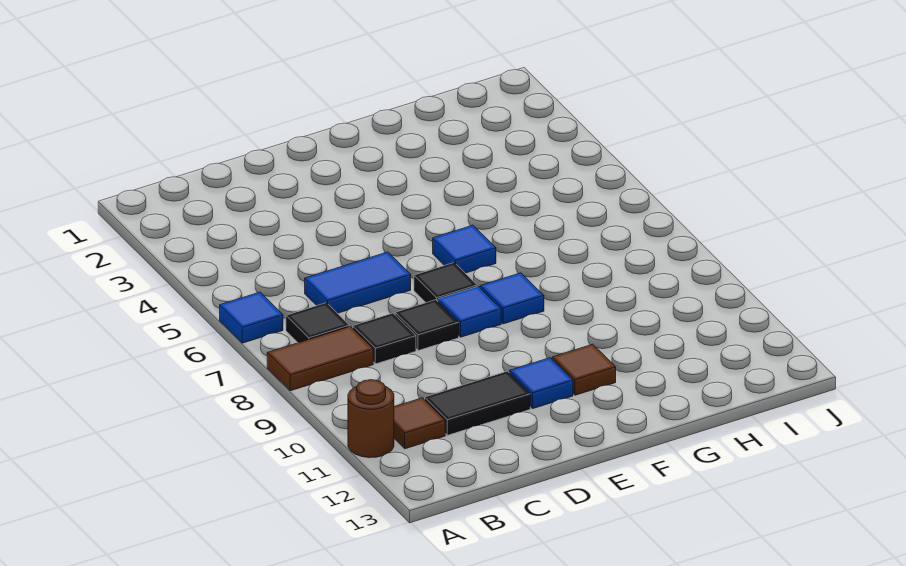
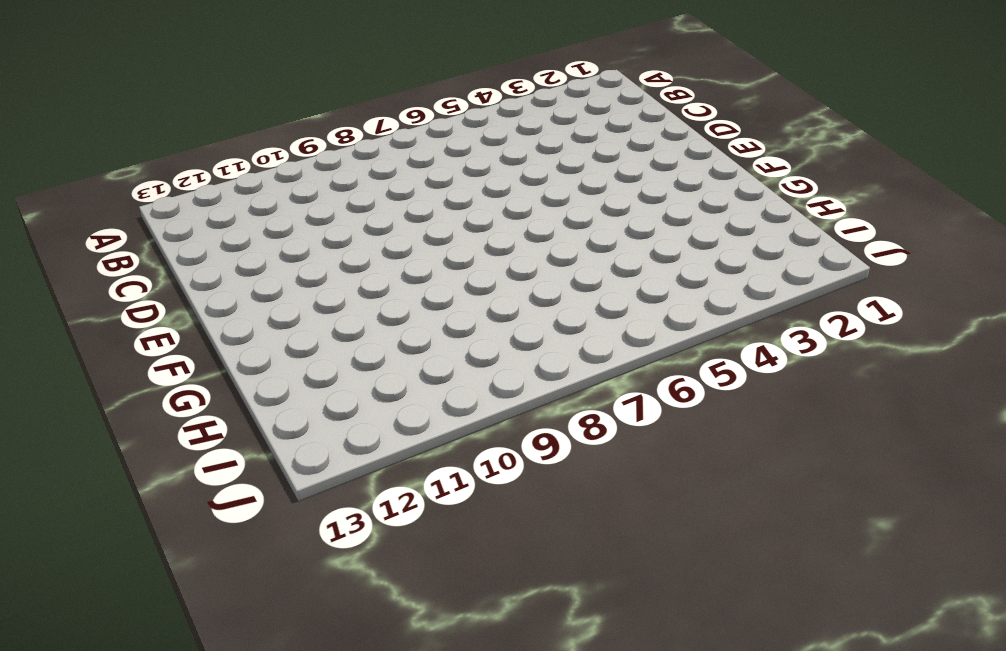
none -> blue tile A6 level 1
none -> brown tile A8:B8 level 1
none -> brown round brick A11 level 1

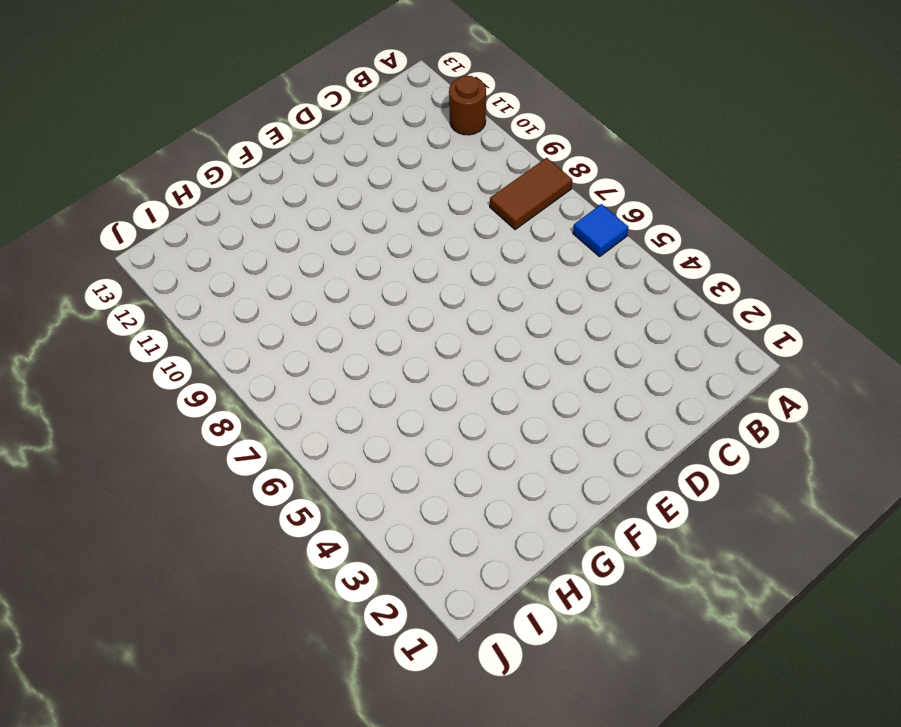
none -> black tile B7 level 1
none -> brown tile B11 level 1
none -> blue tile C6:D6 level 1

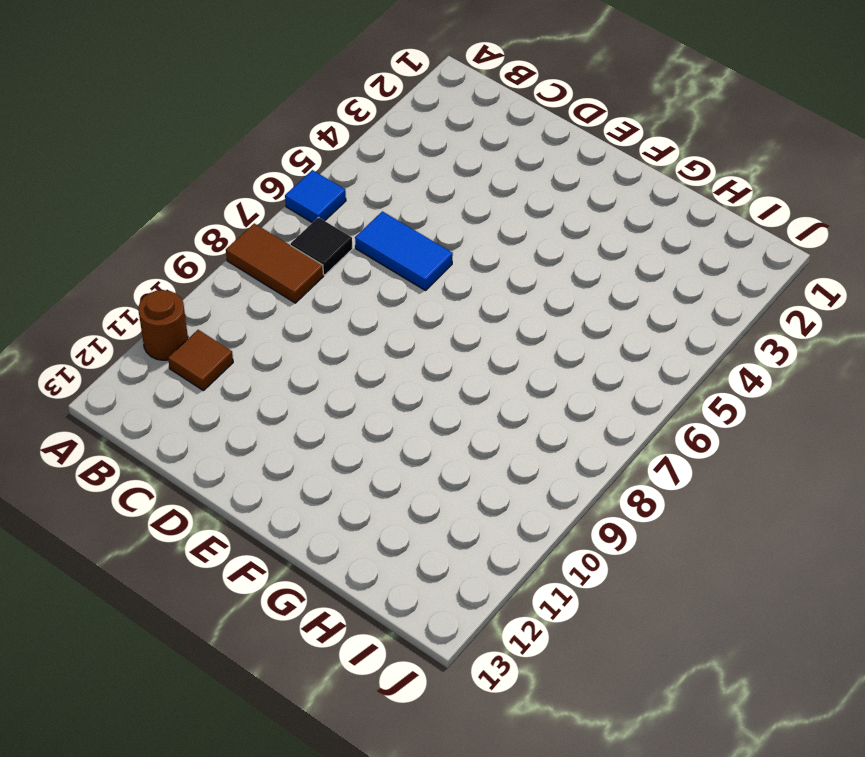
none -> black tile C8 level 1
none -> black tile C11:D11 level 1
none -> black tile D8 level 1

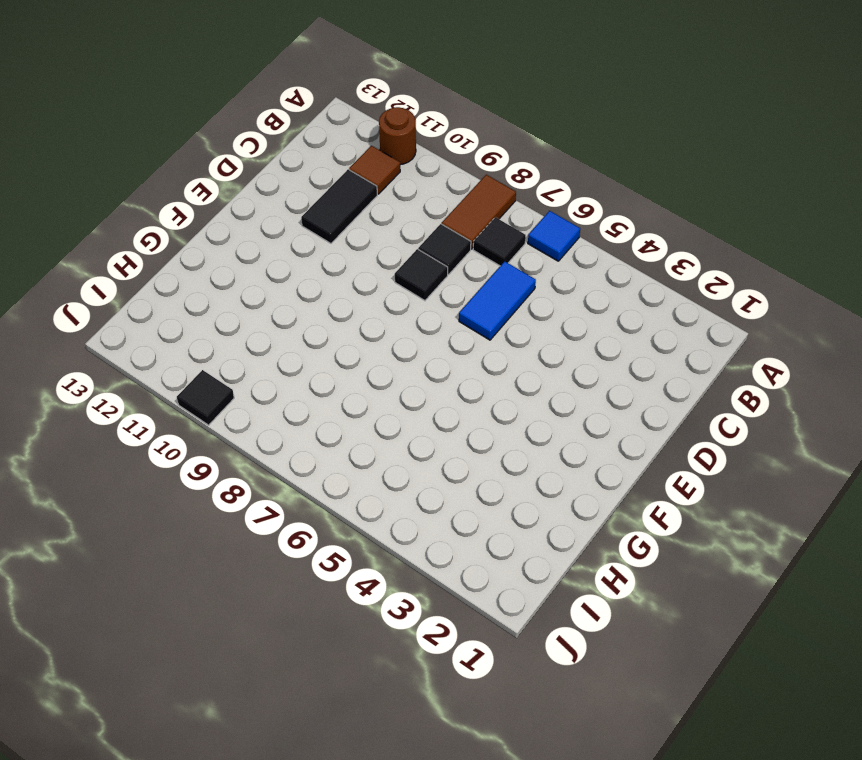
black tile J10 level 1 -> black tile E7 level 1
none -> blue tile E8 level 1
none -> blue tile E11 level 1
none -> blue tile F6 level 1

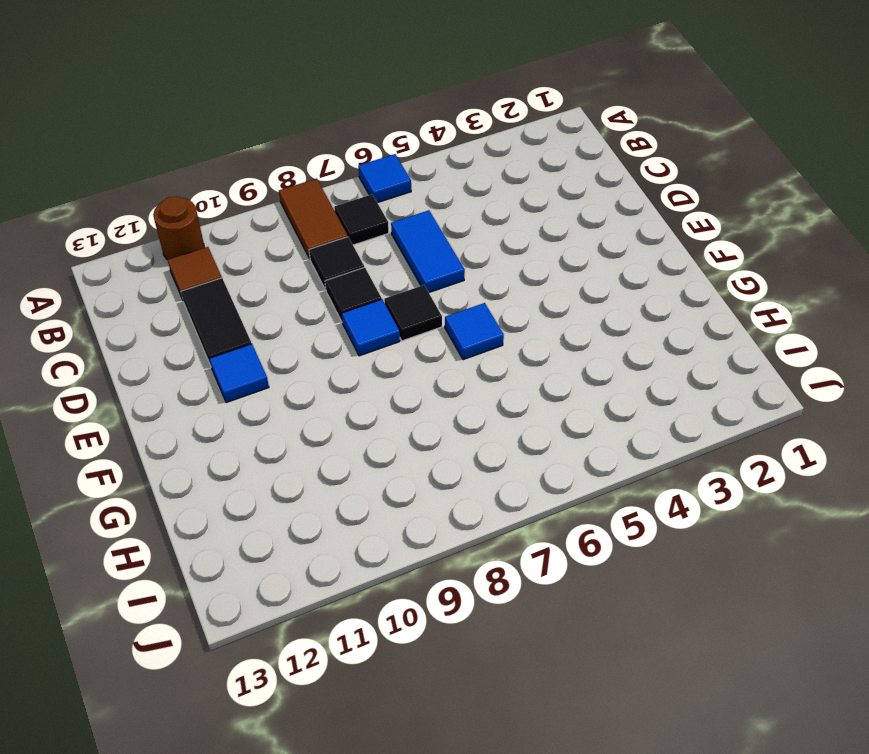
none -> blue tile F8 level 1
none -> brown tile F11 level 1

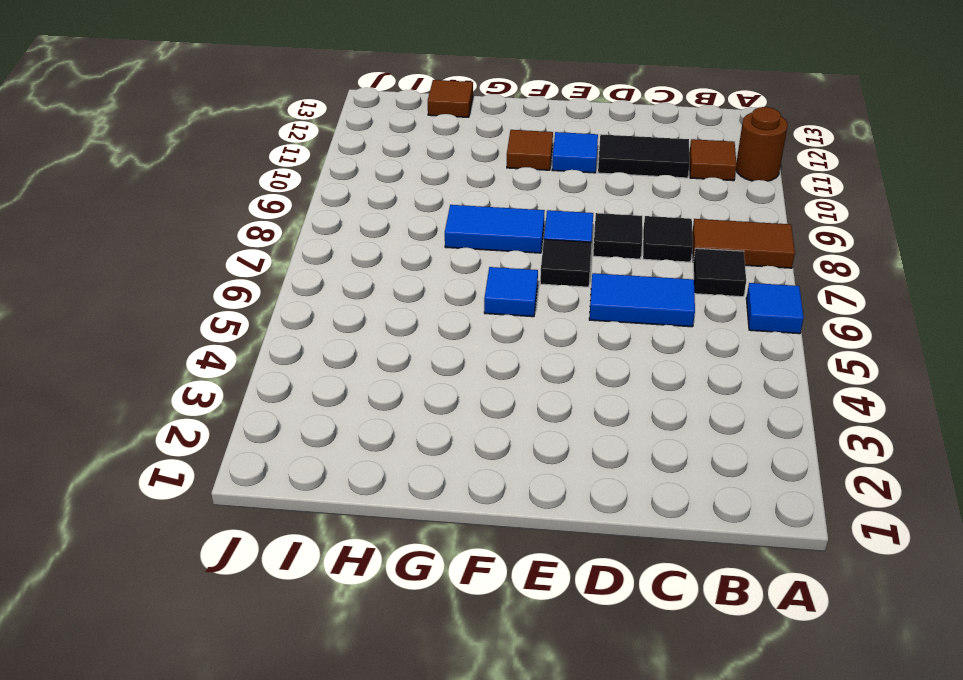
blue tile F8:G8 level 1 -> blue tile F8 level 1
brown tile H13 level 1 -> none

